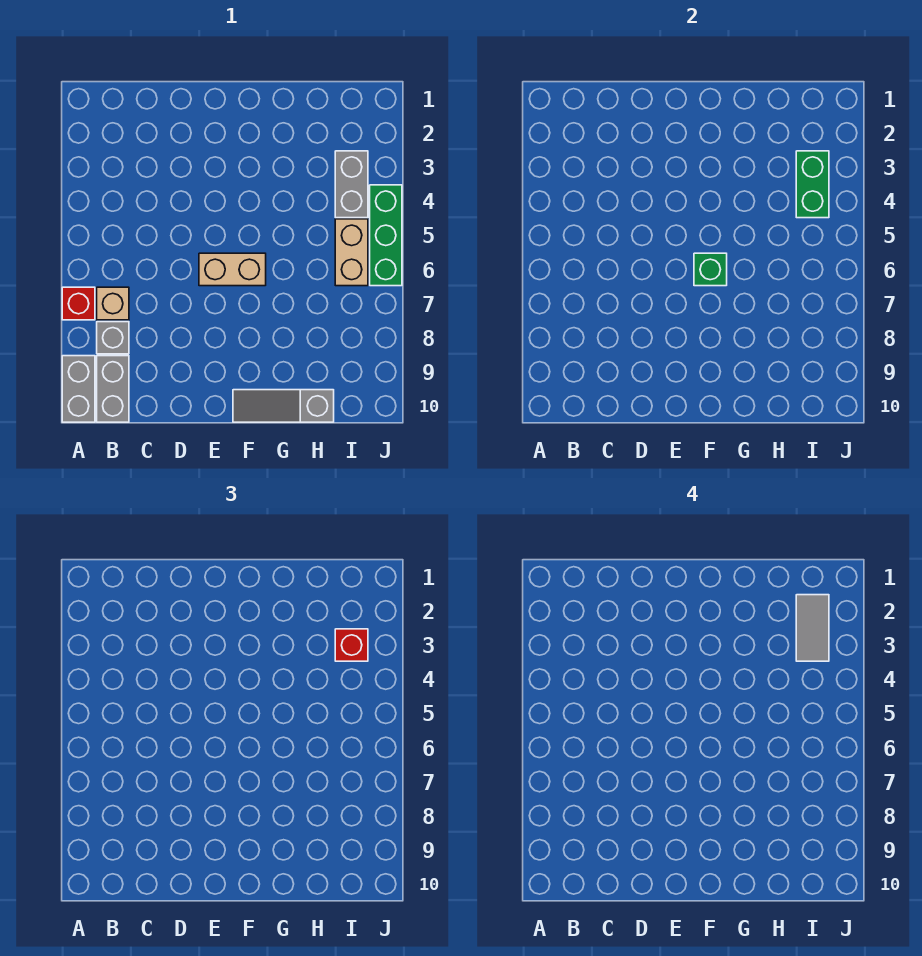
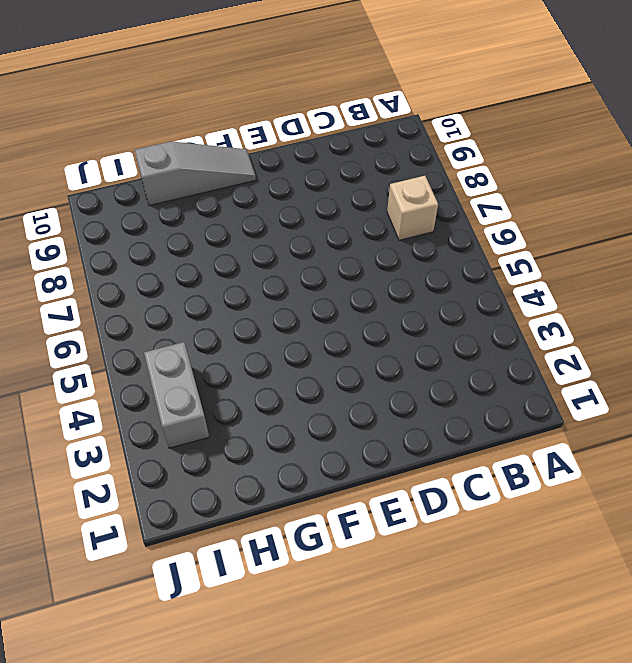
none -> red brick A7 level 1
none -> grey brick A9:A10 level 1
none -> grey brick B8 level 1

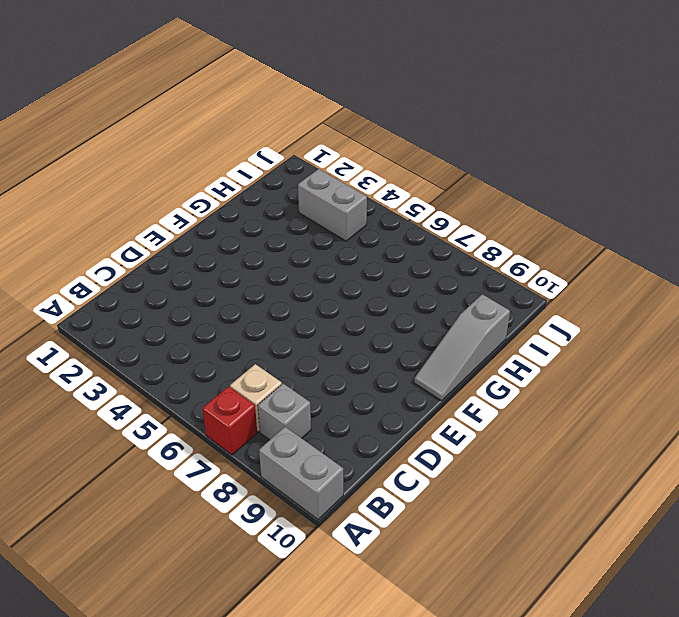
none -> grey brick B9:B10 level 1
none -> tan brick E6:F6 level 1
none -> tan brick I5:I6 level 1

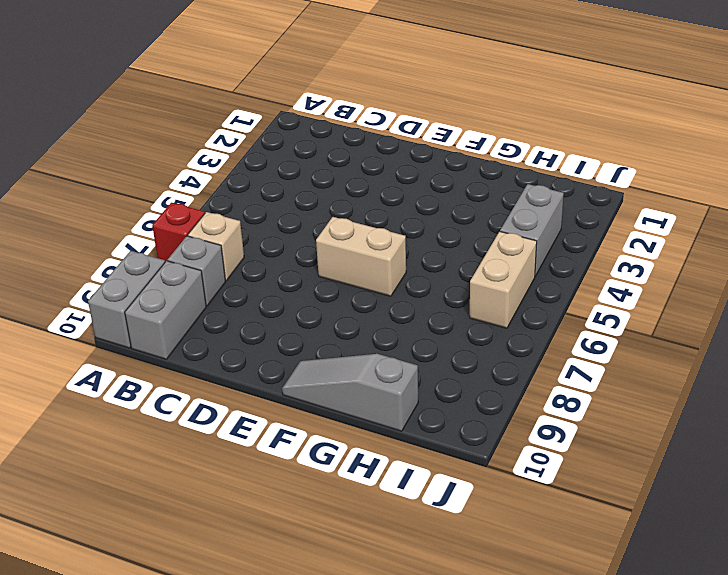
none -> green brick J4:J6 level 1
none -> green brick F6 level 2
none -> green brick I3:I4 level 2

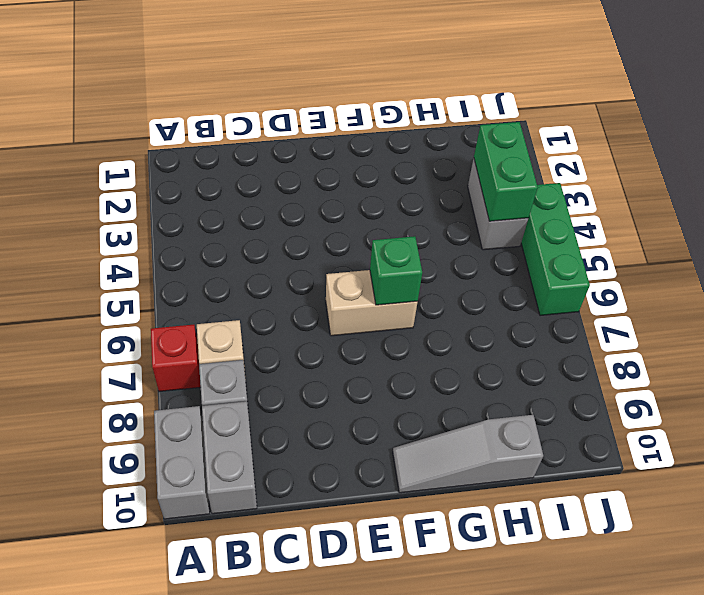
none -> tan brick I5:I6 level 1
none -> red brick I3 level 3
none -> grey tile I2:I3 level 4

